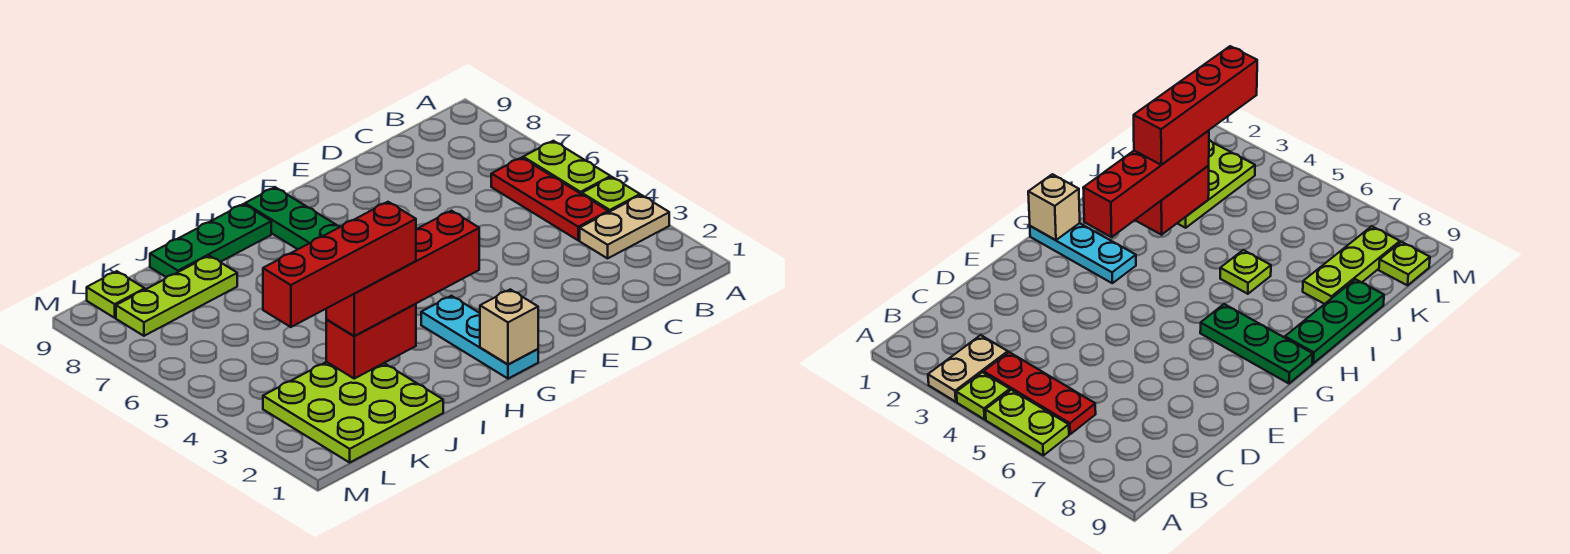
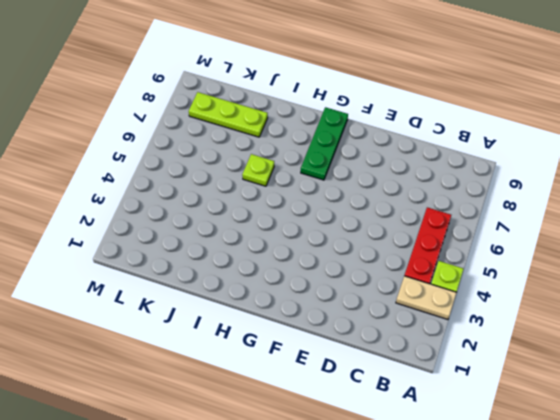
none -> lime plate A5:A6 level 1
none -> cyan plate G1:G3 level 1
none -> green plate H9:J9 level 1

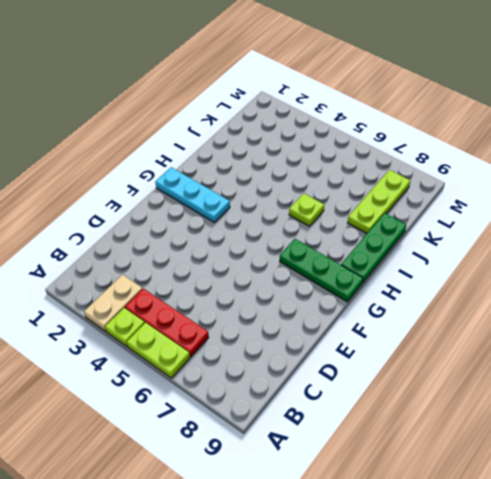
none -> lime plate J1:L3 level 1
none -> lime plate L9 level 1
none -> tan brick G1 level 2

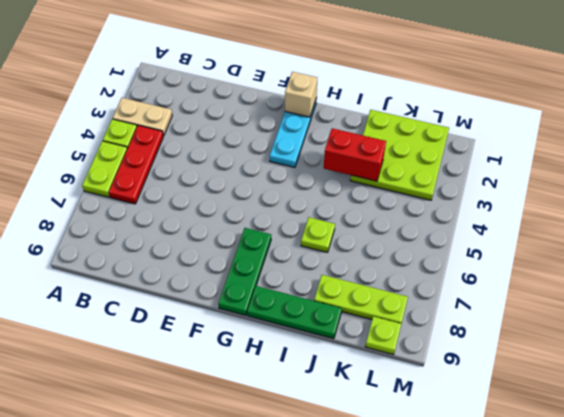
none -> red brick G3:J3 level 3
none -> red brick I3:L3 level 4

